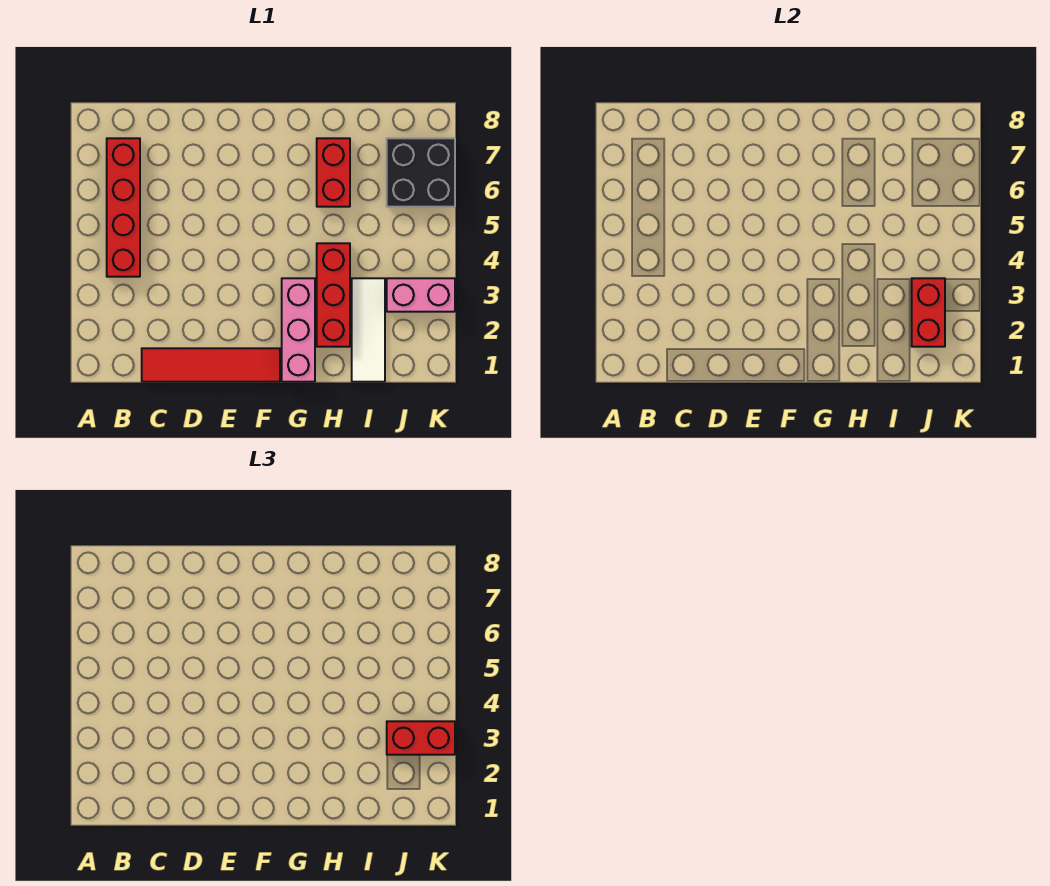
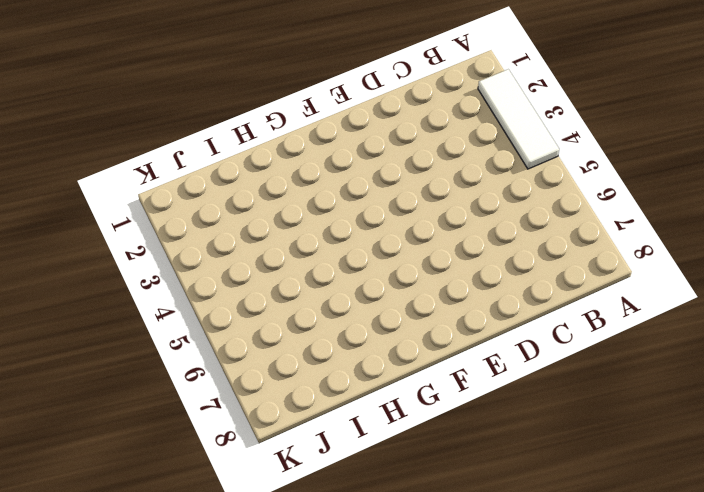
white tile A2:A4 level 1 -> white tile I1:I3 level 1
none -> red brick B4:B7 level 1
none -> red tile C1:F1 level 1

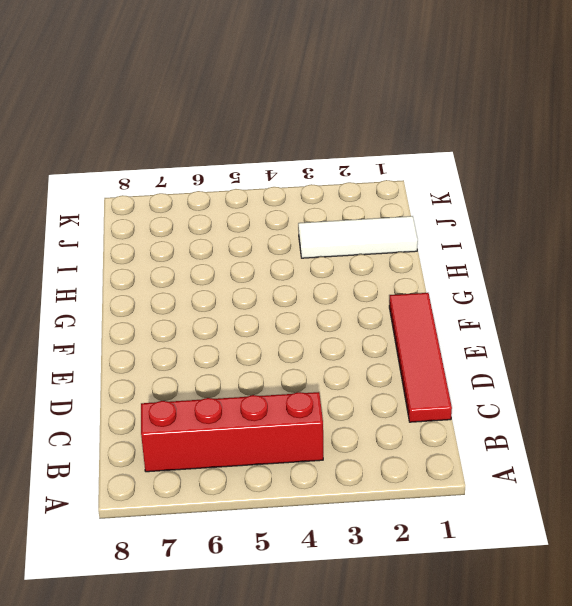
none -> pink brick G1:G3 level 1
none -> red brick H2:H4 level 1

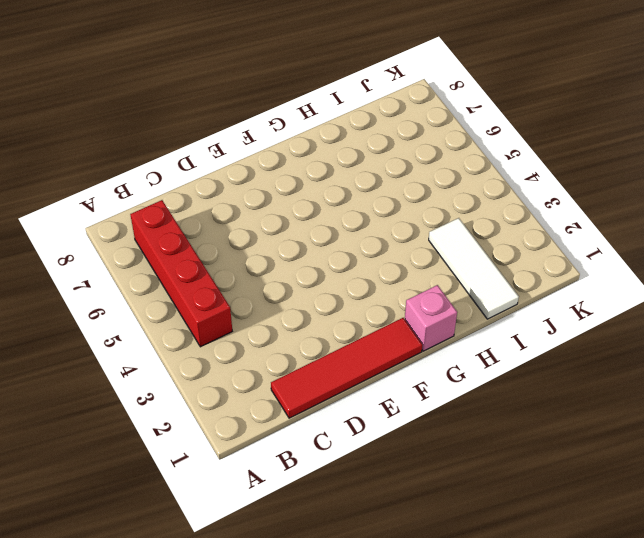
pink brick G1 level 1 -> pink brick G1:G3 level 1
none -> red brick H2:H4 level 1
none -> red brick H6:H7 level 1

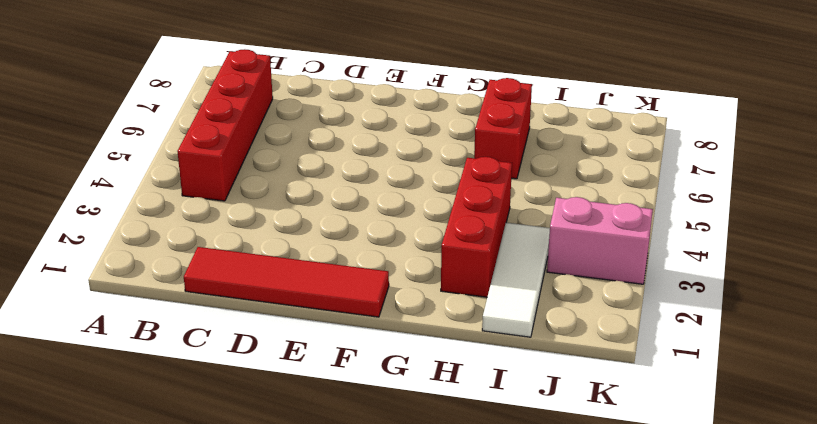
none -> pink brick G1:G3 level 1
none -> black brick J6:K7 level 1

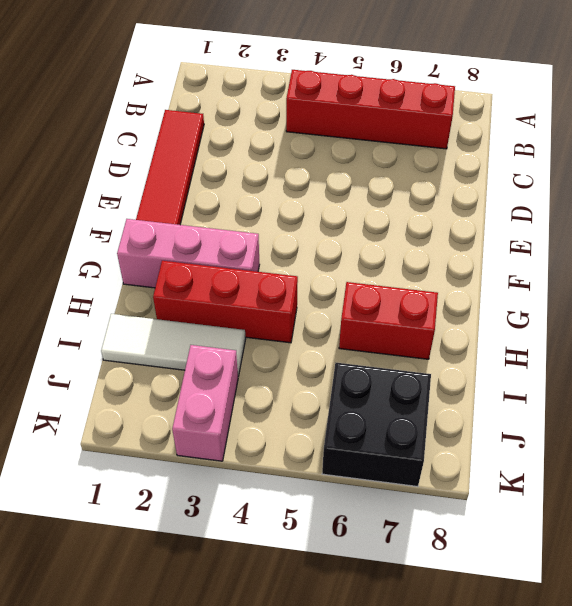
none -> red brick J2:J3 level 2
none -> red brick J3:K3 level 3

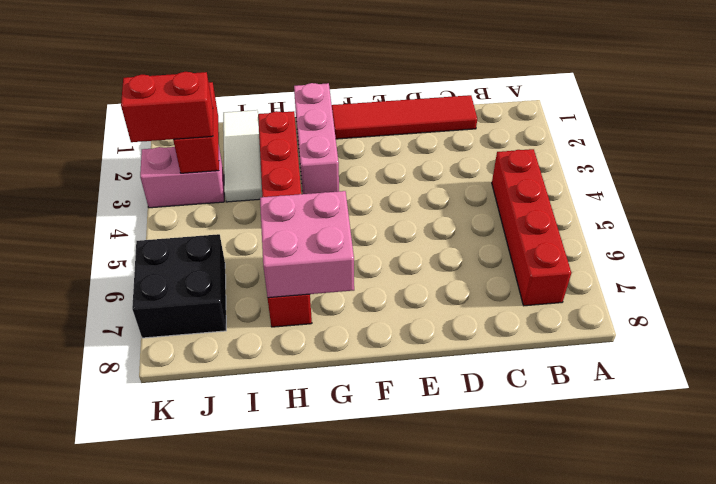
pink brick G6:H7 level 2 -> none

